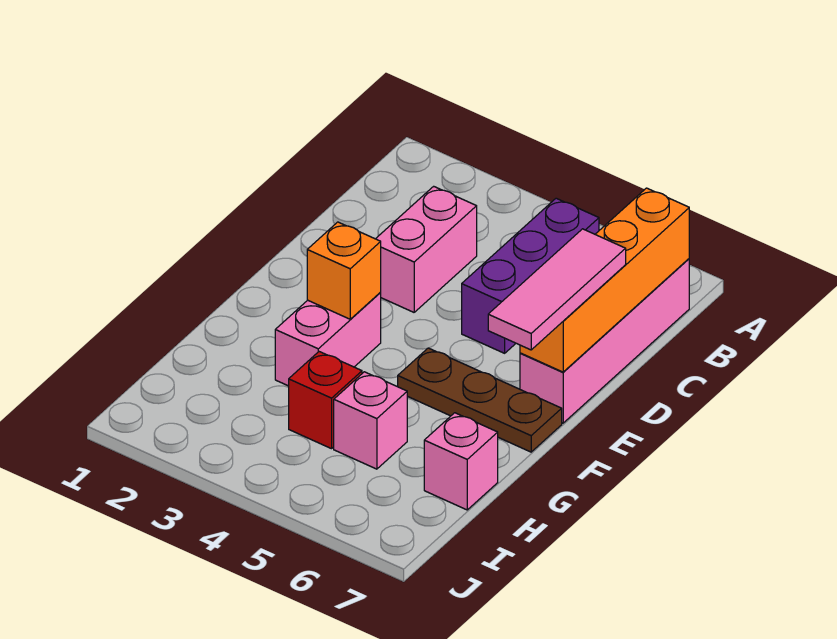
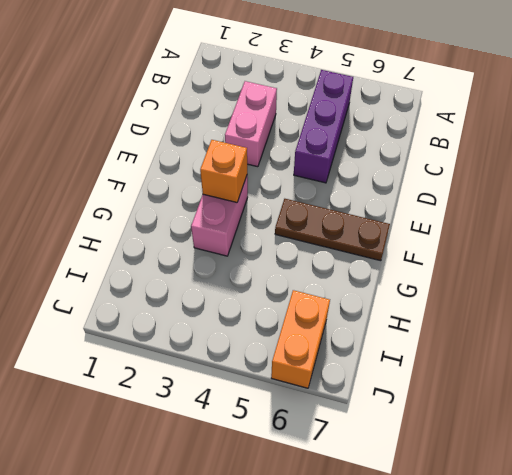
orange brick I6:J6 level 1 -> none
none -> pink brick B7:E7 level 1
none -> red brick H4 level 1

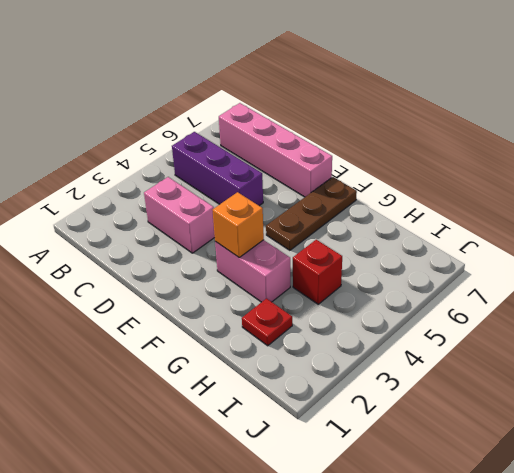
red plate H2 level 1 -> none
none -> pink brick H5 level 1
none -> pink brick H7 level 1

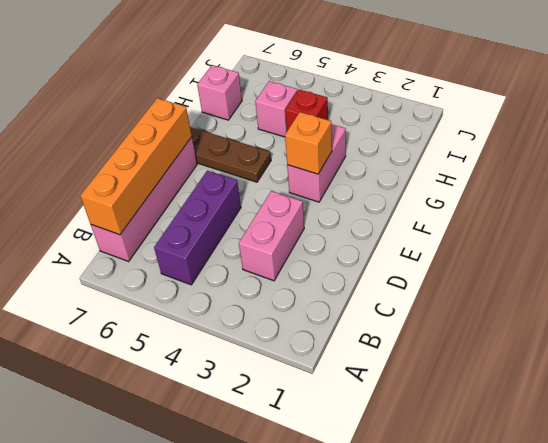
none -> pink tile D7:F7 level 3

